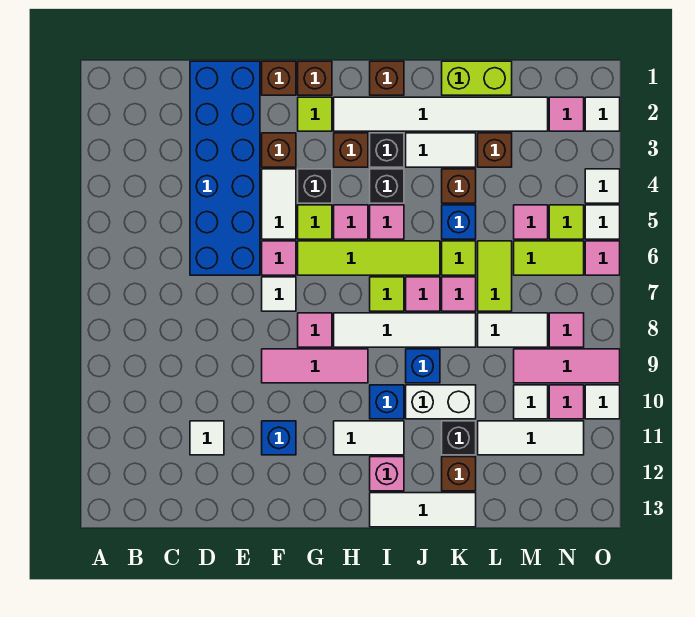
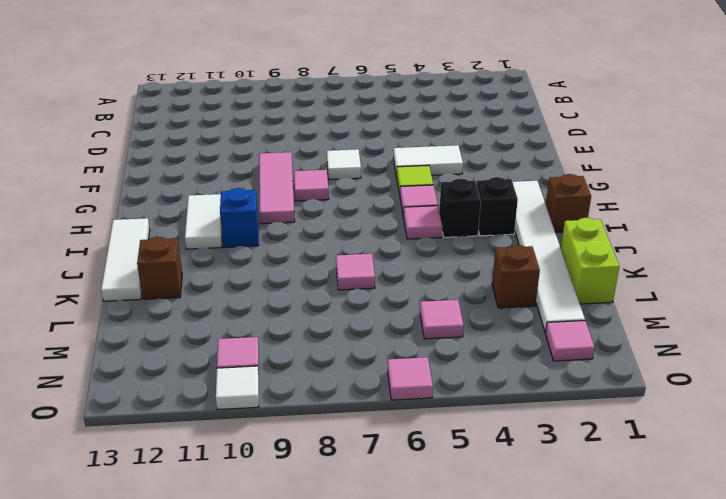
none -> blue brick D1:E6 level 1
none -> white tile D11 level 1
none -> brown brick F1 level 1
none -> brown brick F3 level 1

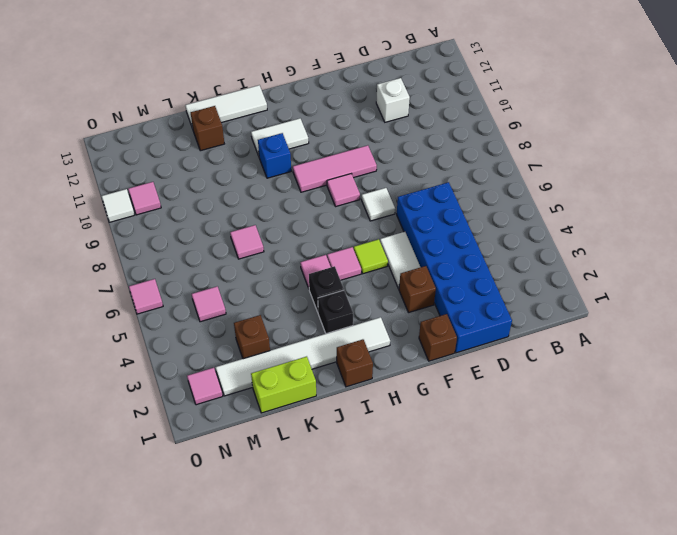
white brick D11 level 1 -> white tile D11 level 1
none -> pink tile F6 level 1
none -> blue brick F11 level 1
none -> brown brick G1 level 1
none -> lime tile G2 level 1

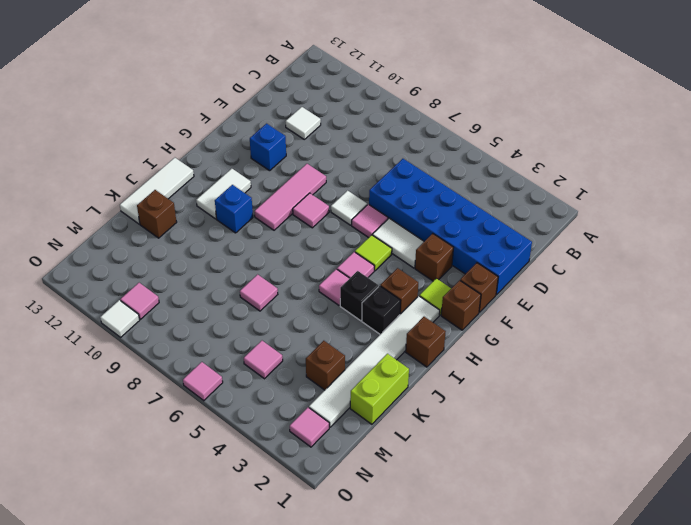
none -> black brick G4 level 1
none -> lime tile G6:J6 level 1
none -> white tile H8:K8 level 1
none -> lime tile I7 level 1

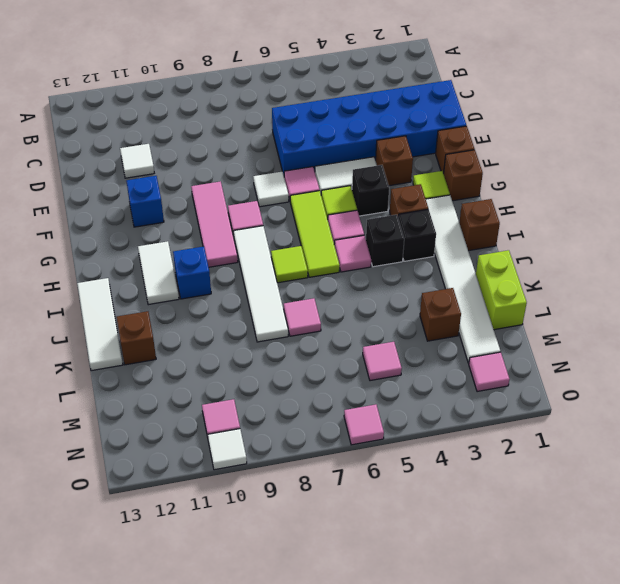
lime tile G6:I6 level 1 -> lime tile G6:J6 level 1
none -> pink brick I12 level 1
none -> white tile J3:K3 level 1
none -> pink tile J7 level 1
none -> blue brick J9 level 1

